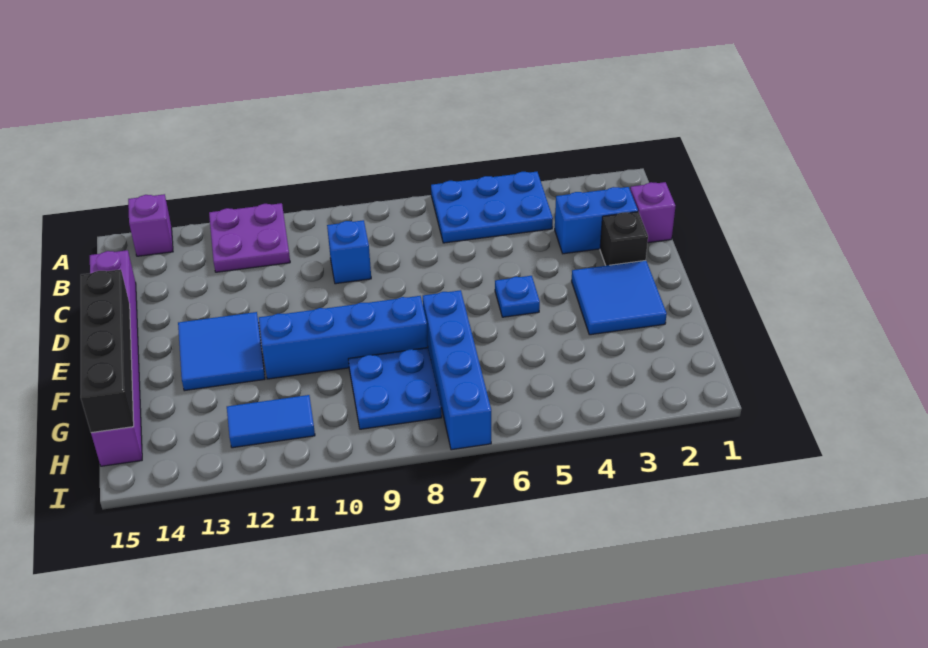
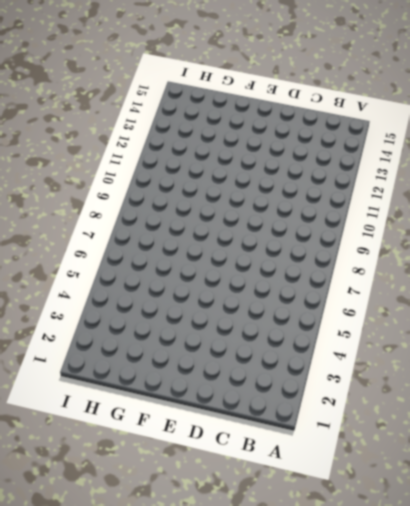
none -> blue plate A4:B6 level 1
none -> purple plate A11:B12 level 1
none -> purple brick A14 level 1

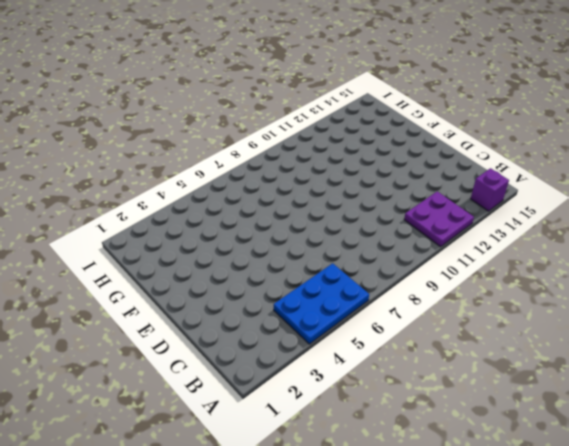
none -> purple brick C1 level 1
none -> blue brick C2:C3 level 1
none -> blue brick C9 level 1

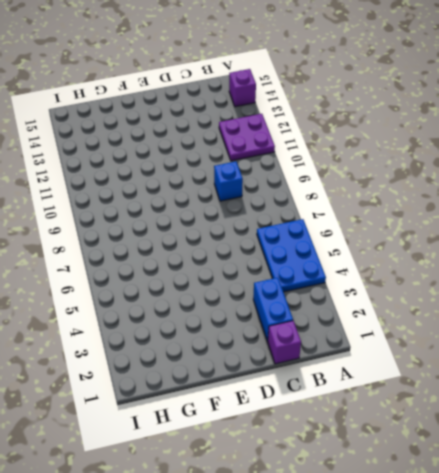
none -> purple brick C15:H15 level 1
none -> black brick D2 level 1
none -> blue tile E2:F3 level 1

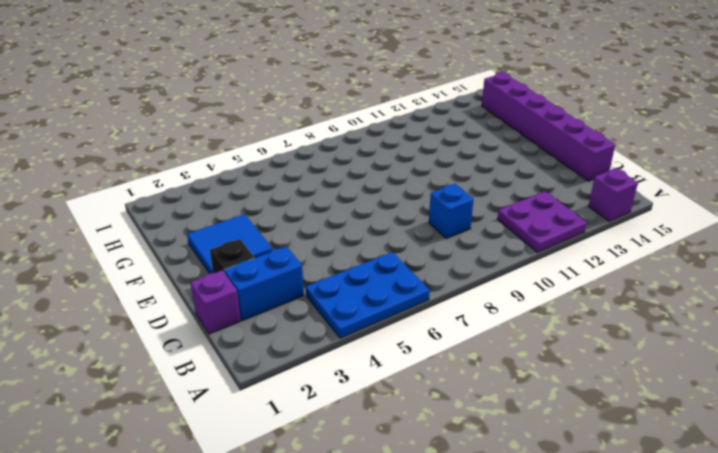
none -> blue plate E5 level 1
none -> blue tile E12:F13 level 1
none -> blue brick F7:I7 level 1

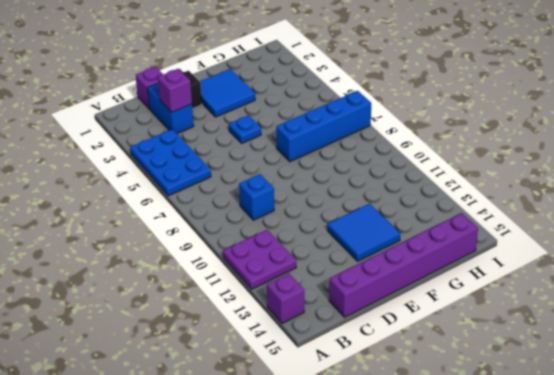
purple brick C3 level 2 -> none
none -> blue brick F8:F11 level 1
none -> blue plate G8:H9 level 1
none -> blue tile H11:H12 level 1

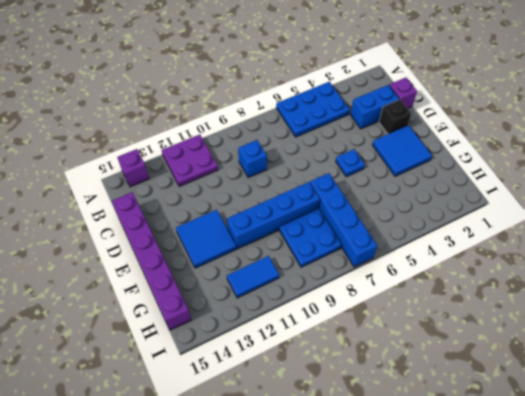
none -> black brick E15:H15 level 2

